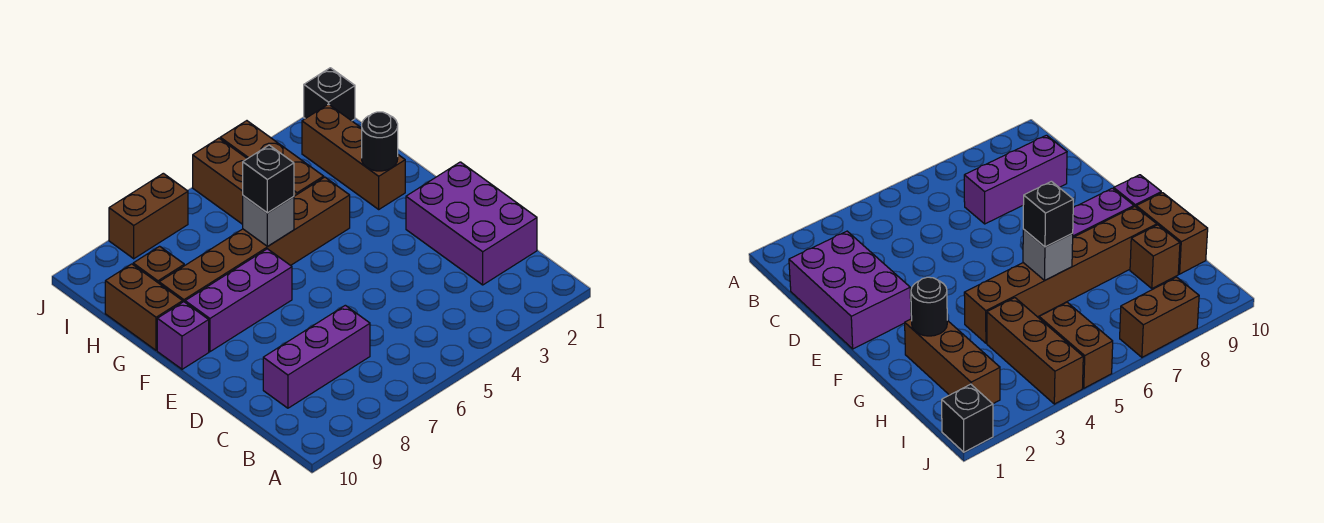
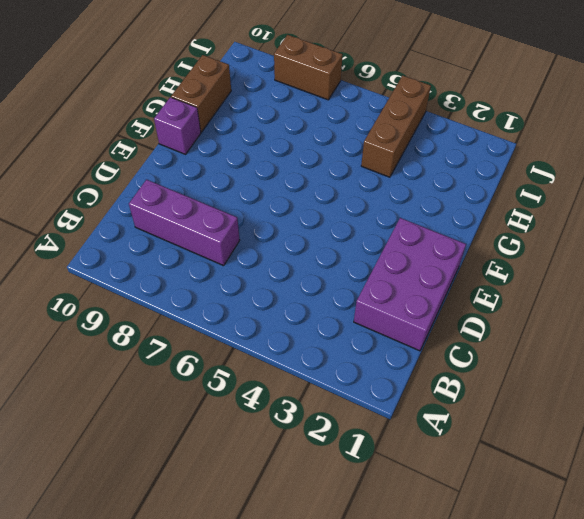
none -> purple brick F7:F9 level 1
none -> brown brick G2:I2 level 1
none -> brown brick G4:G9 level 1

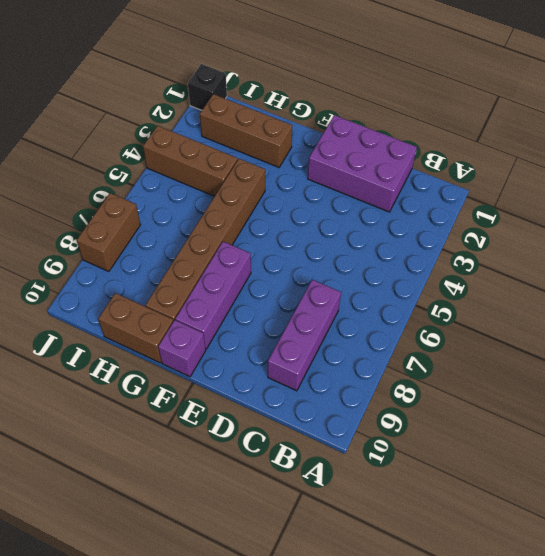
none -> brown brick H9 level 1
none -> brown brick I5:J5 level 1
none -> black round brick G2 level 2

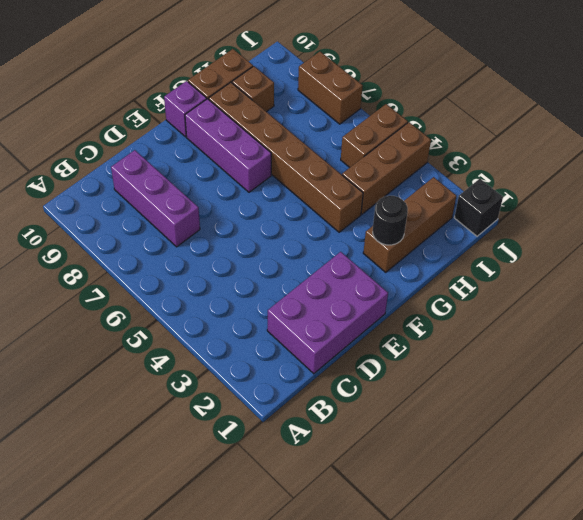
none -> grey brick G6 level 2
none -> black brick G6 level 3

